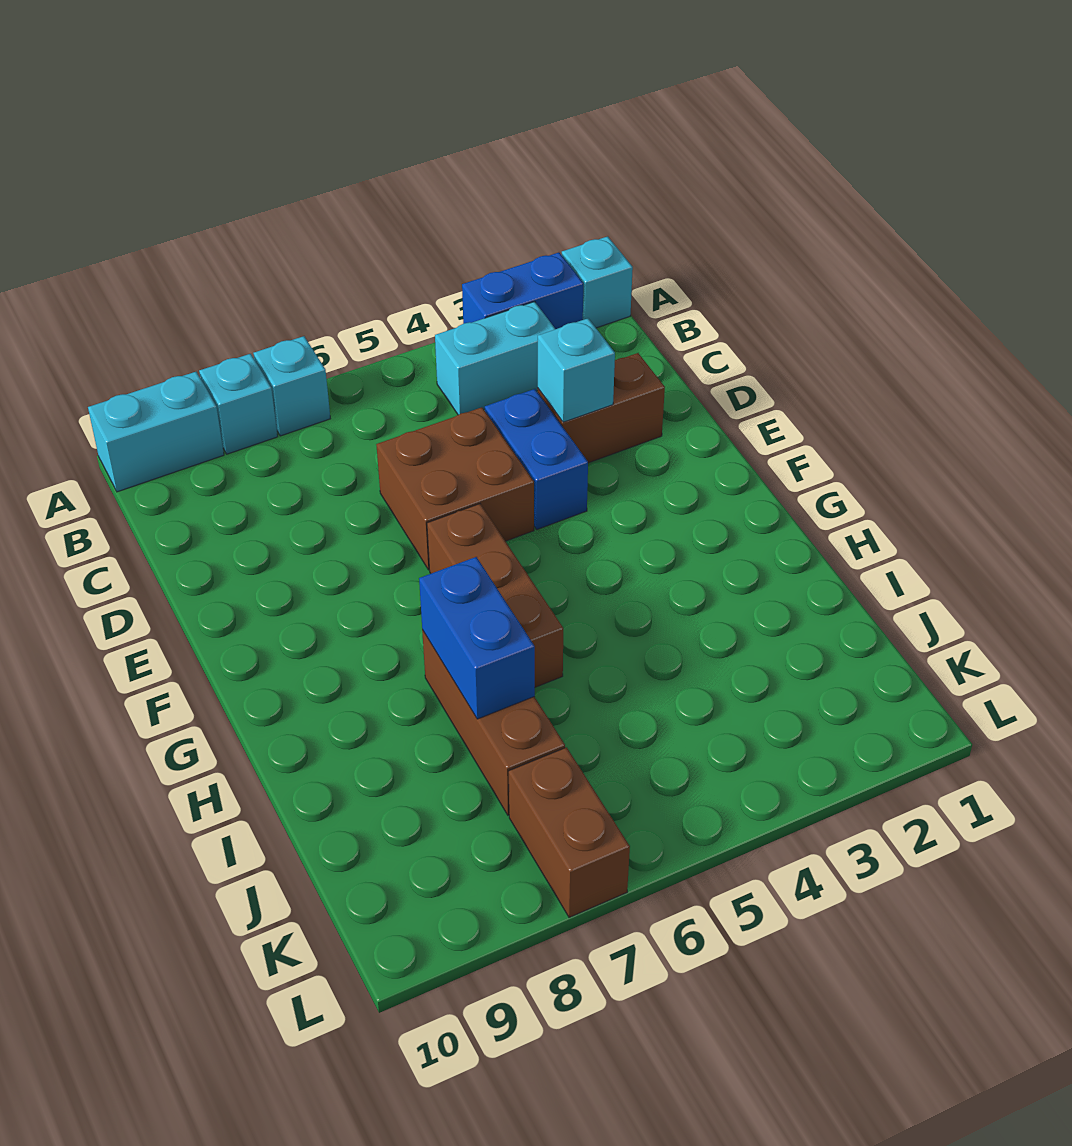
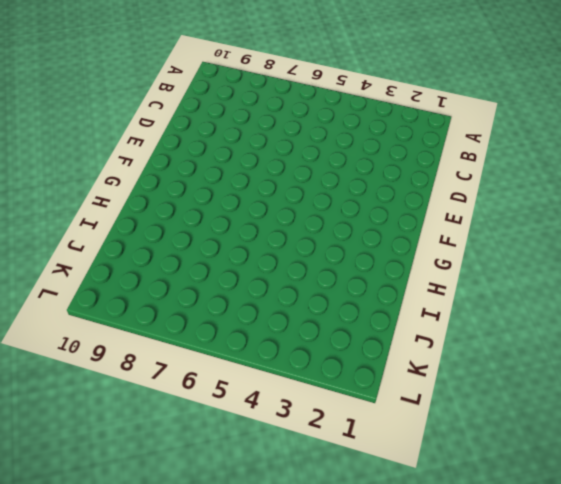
none -> cyan brick A1 level 1
none -> blue brick A2:A3 level 1
none -> cyan brick A7 level 1

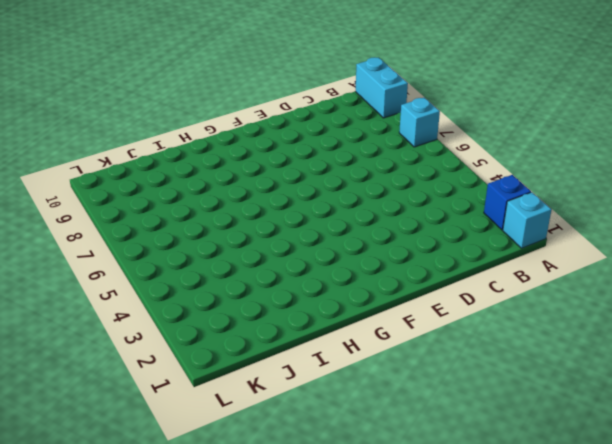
blue brick A2 level 1 -> blue brick A2:A3 level 1
none -> cyan brick A8 level 1
none -> cyan brick B3:B4 level 1
none -> brown brick D2:D3 level 1

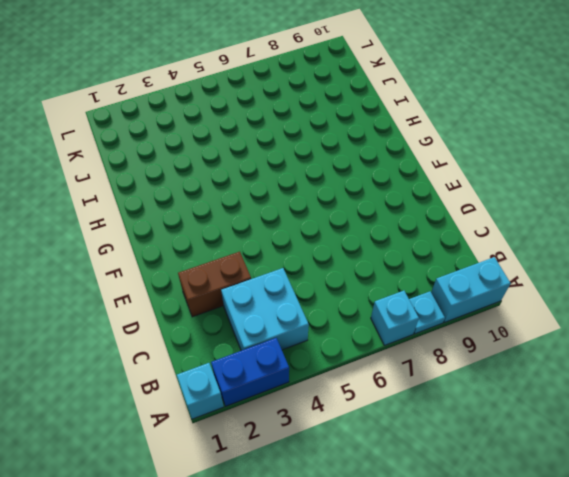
cyan plate A8 level 1 -> cyan brick A8 level 1
cyan brick B3:C4 level 1 -> cyan brick B3:B4 level 1
none -> blue brick D4:E4 level 1
none -> brown brick D5:E6 level 1
none -> brown brick F6:H6 level 1

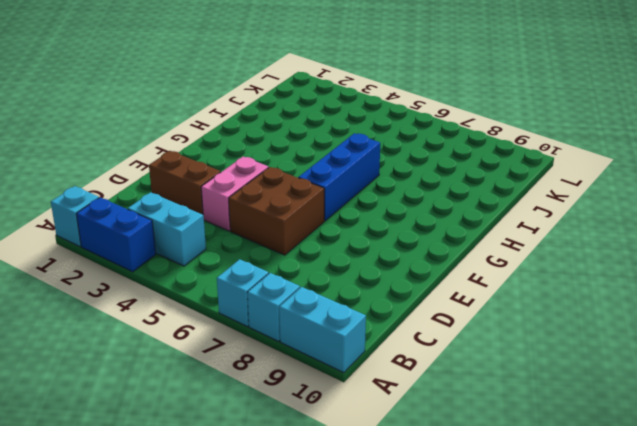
pink brick D4:E4 level 1 -> blue brick D4:E4 level 1
blue brick F6:H6 level 1 -> brown brick F6:H6 level 1
none -> brown brick H7:J7 level 1
none -> brown brick K7:L7 level 1
none -> cyan brick D3 level 2

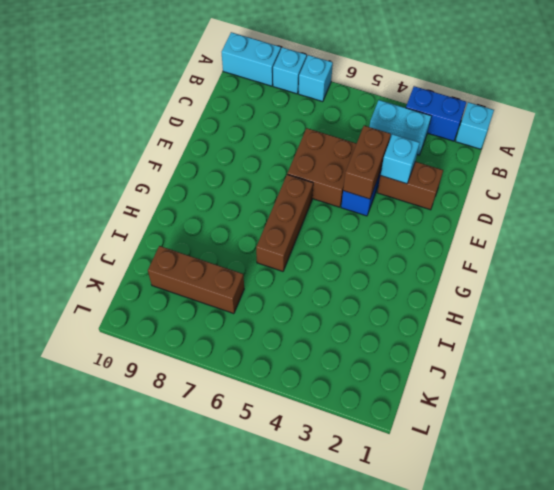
brown brick D4:E4 level 2 -> brown brick K7:L7 level 1
brown brick J7:J9 level 1 -> brown brick H7:J7 level 1
none -> blue brick H7:I7 level 2

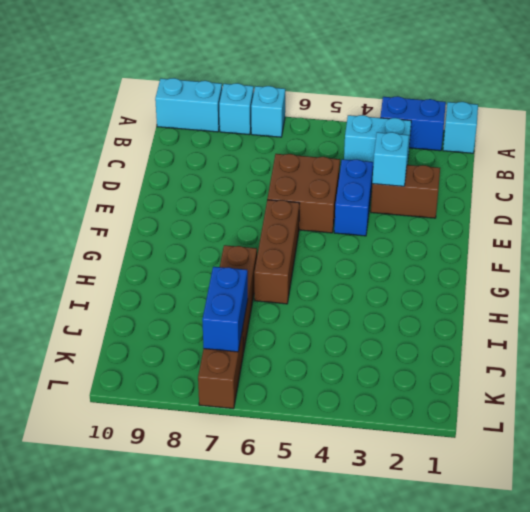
blue brick J7:K7 level 2 -> blue brick H7:I7 level 2

